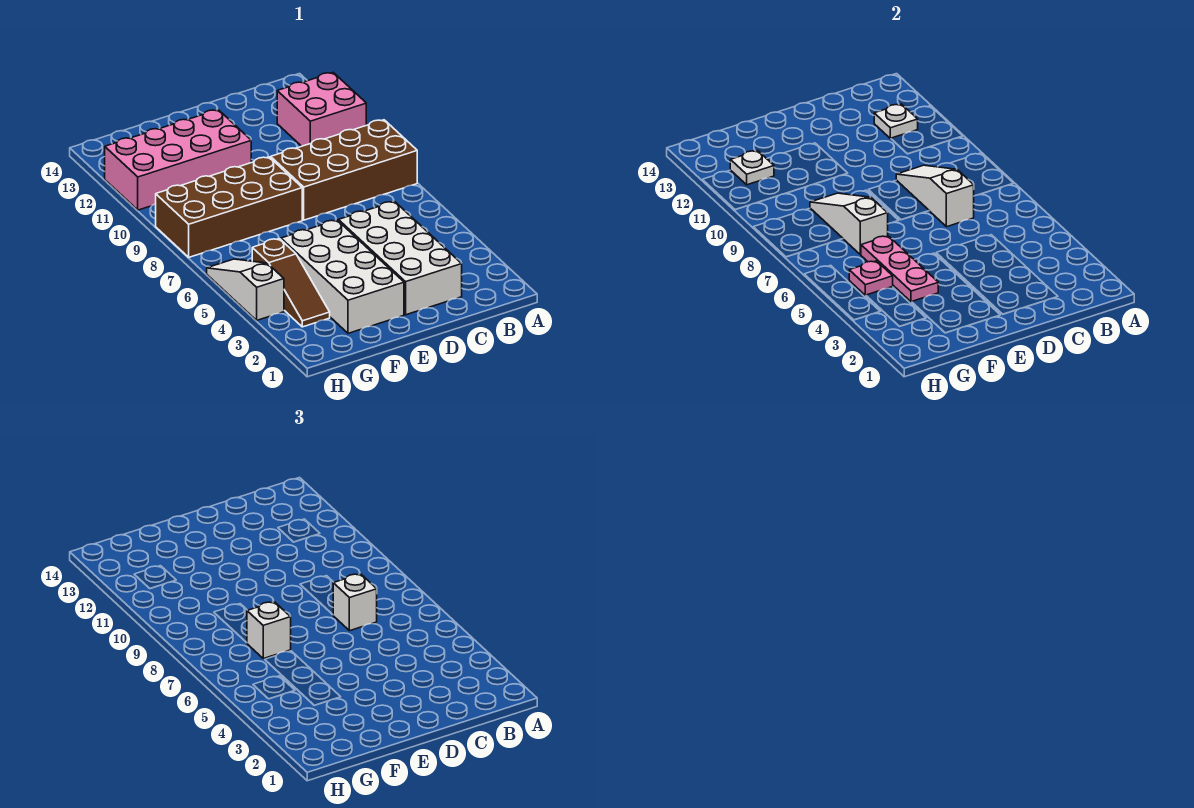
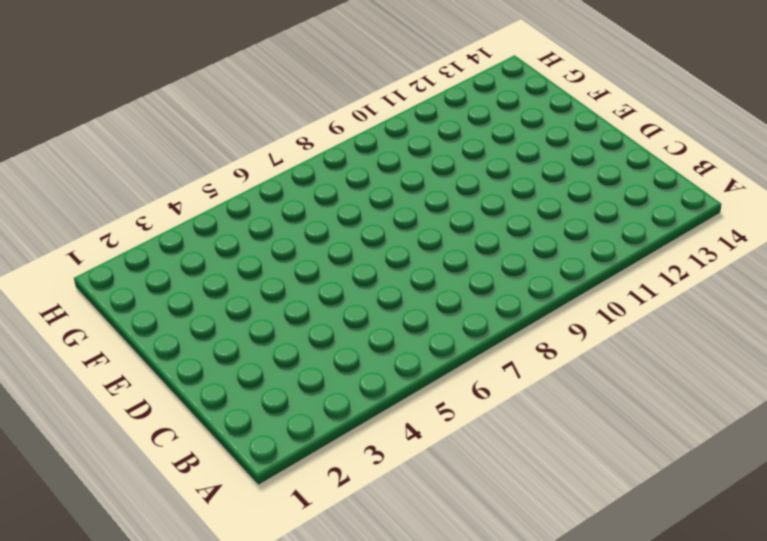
none -> brown brick A8:D9 level 1
none -> pink brick A11:B12 level 1
none -> white brick C2:D5 level 1

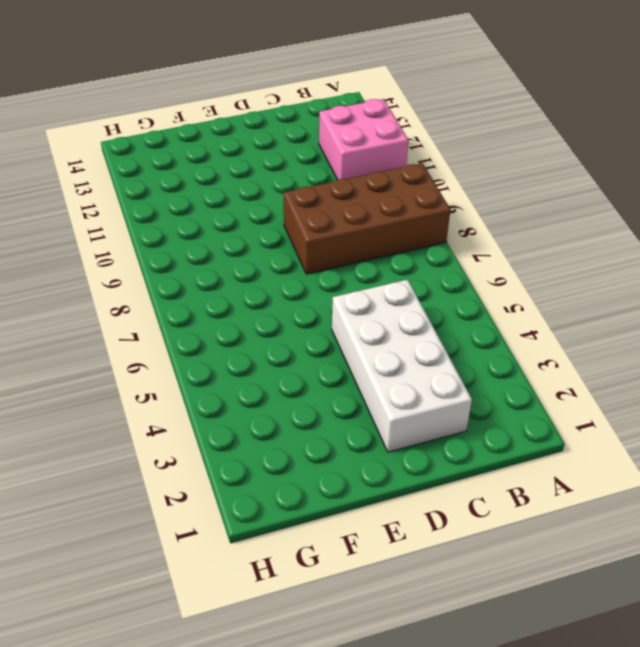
none -> white brick E2:F5 level 1
none -> brown brick E8:H9 level 1
none -> pink brick E11:H12 level 1

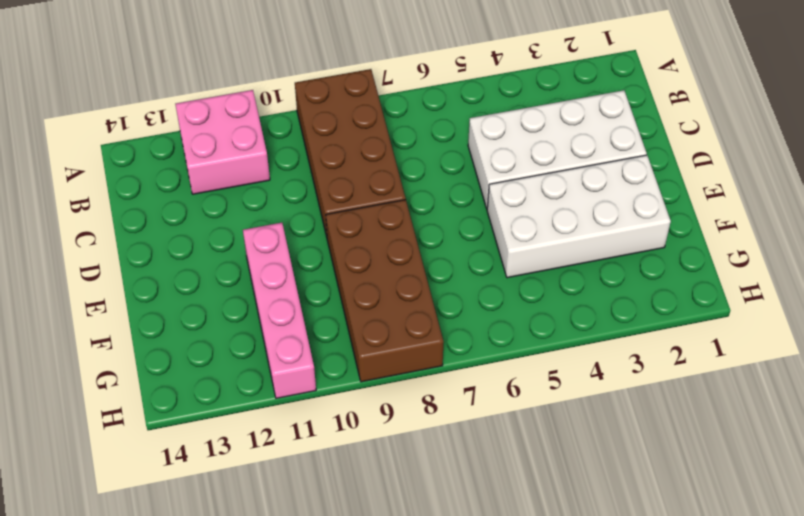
pink brick E11:H11 level 1 -> pink brick E11:H12 level 1
none -> brown slope G3:G5 level 1 top 5
none -> white slope H4:H6 level 1 top 4
none -> white plate B12 level 2

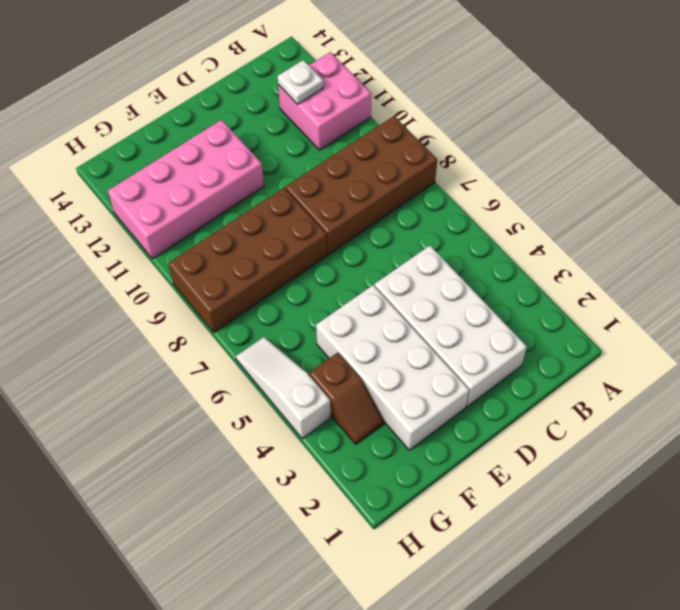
brown slope G3:G4 level 1 top 4 -> brown slope G3:G5 level 1 top 5
none -> white slope C7:C9 level 2 top 7
none -> pink plate F4:F6 level 2
none -> white slope F7:F9 level 2 top 7

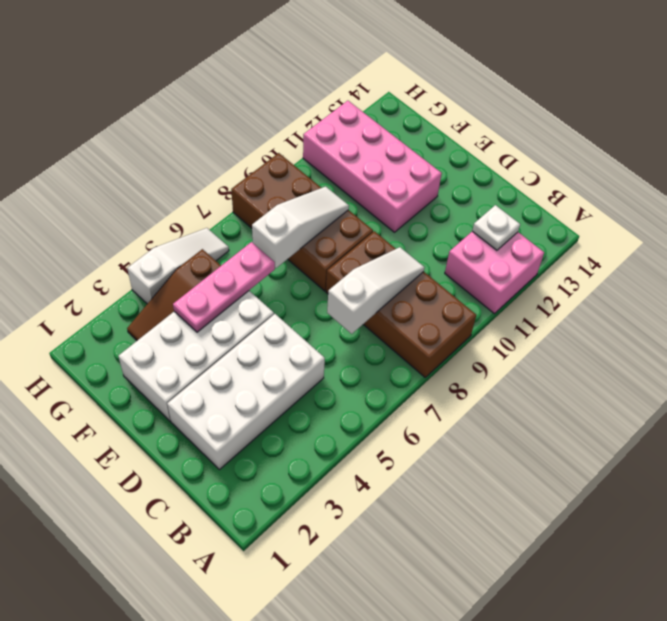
none -> pink plate G5 level 2
none -> white plate G12 level 2
none -> white brick C7 level 3

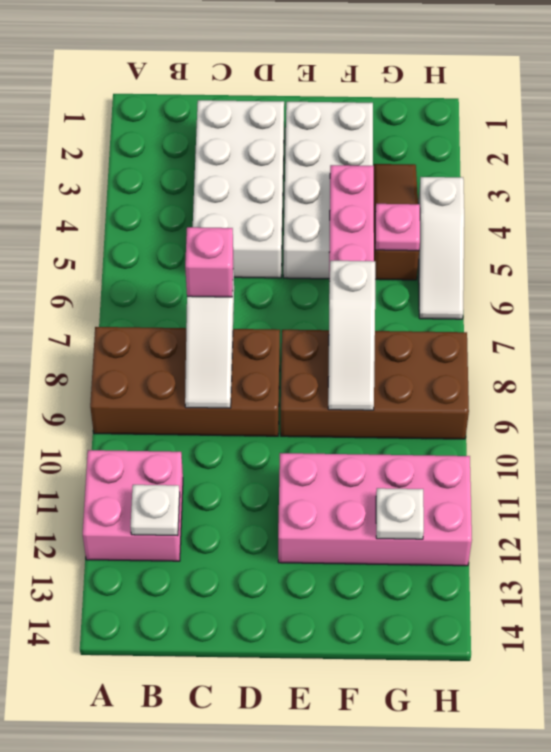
pink brick C7 level 3 -> white brick C7 level 3
none -> white brick F7 level 3

